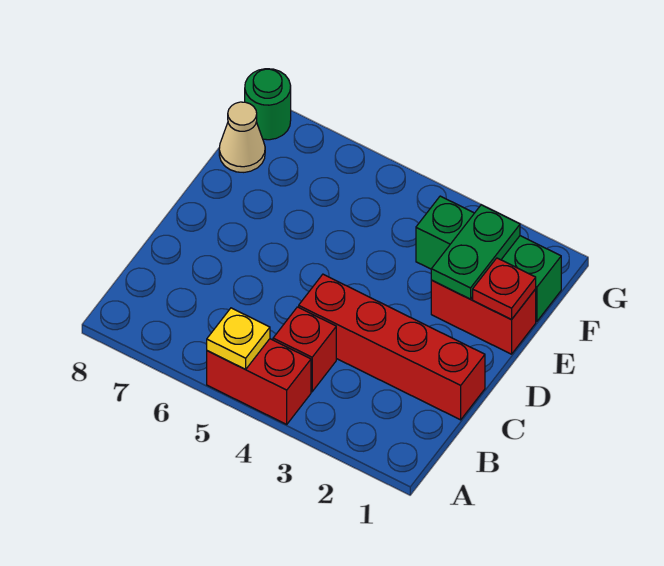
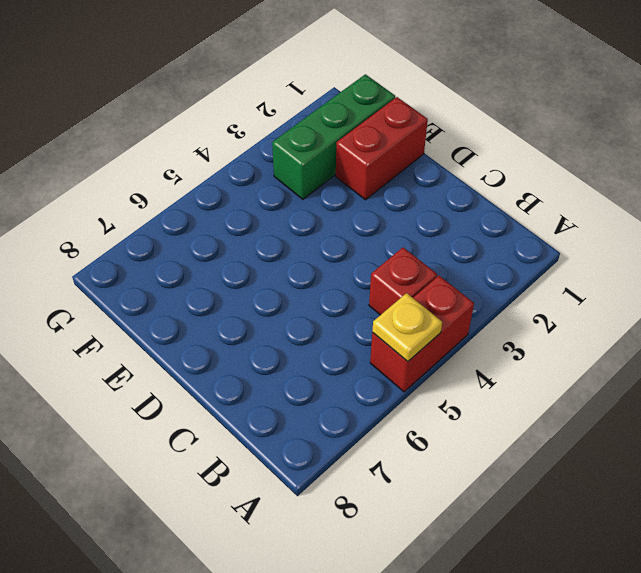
none -> red brick C1:C4 level 1
none -> tan cone F8 level 1

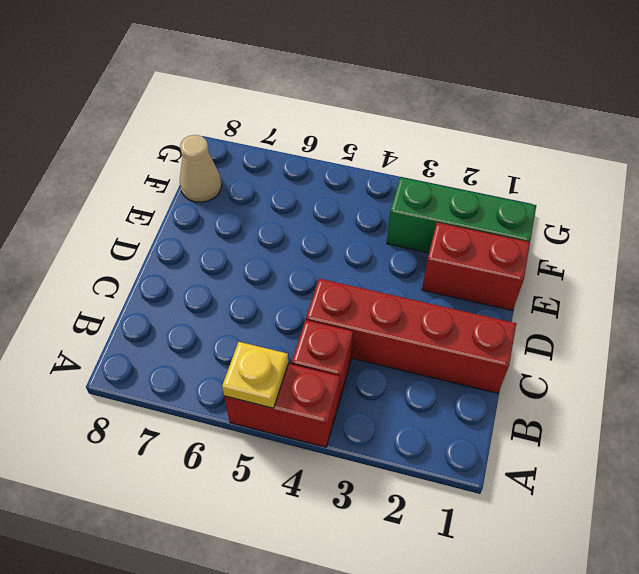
none -> green round brick G8 level 1
none -> red plate E1 level 2

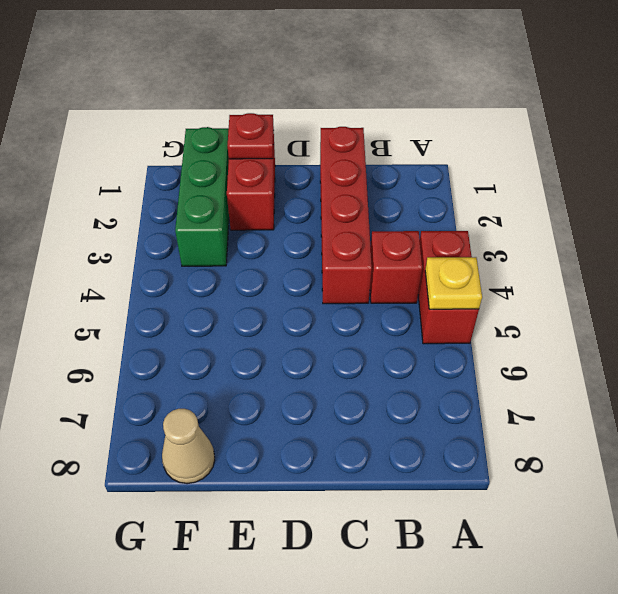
none -> green round brick G8 level 1
none -> green plate E2:F2 level 2

